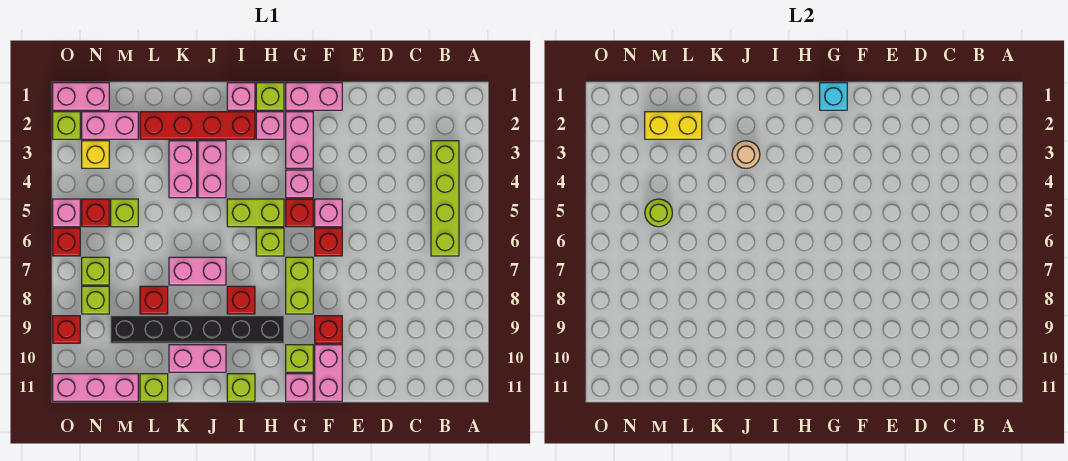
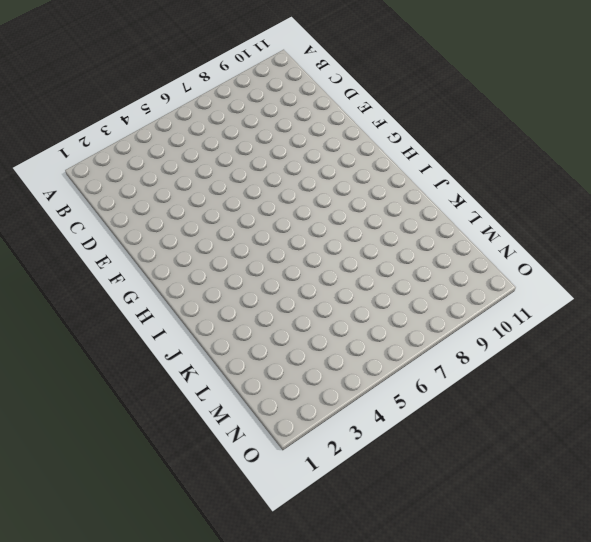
none -> lime brick B3:B6 level 1
none -> pink brick F1:G1 level 1
none -> pink brick F5 level 1
none -> red brick F6 level 1

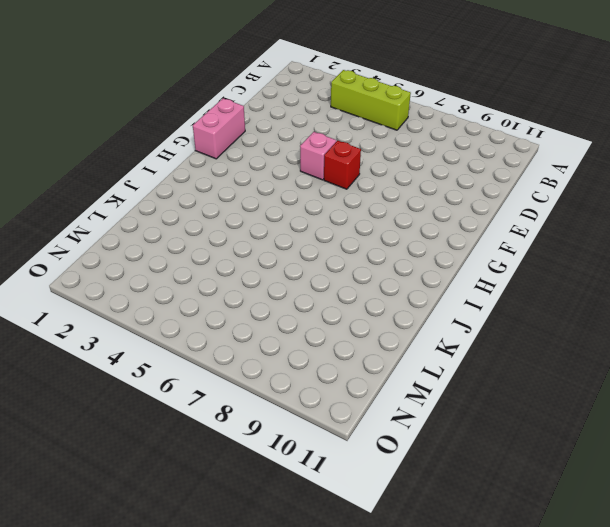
lime brick B4:B6 level 1 -> lime brick B3:B6 level 1
none -> red brick F9 level 1
none -> pink brick F10:F11 level 1
none -> pink brick G2:G3 level 1
none -> pink brick G4 level 1

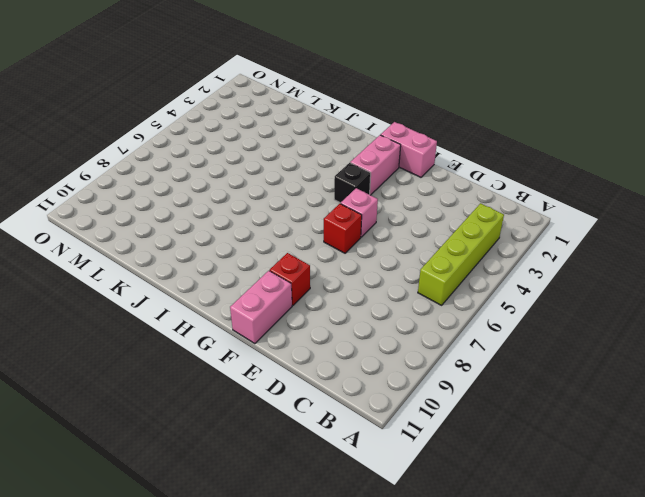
black brick G4 level 1 -> pink brick G4 level 1
none -> red brick G5 level 1
none -> lime brick G7:G8 level 1
none -> lime brick G10 level 1
none -> pink brick G11 level 1

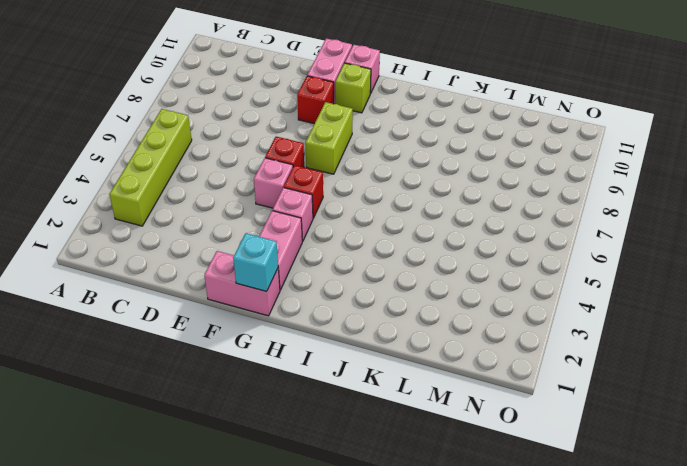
none -> lime brick H1 level 1
none -> pink brick H2 level 1
none -> lime brick H5:I5 level 1
none -> lime brick H6 level 1

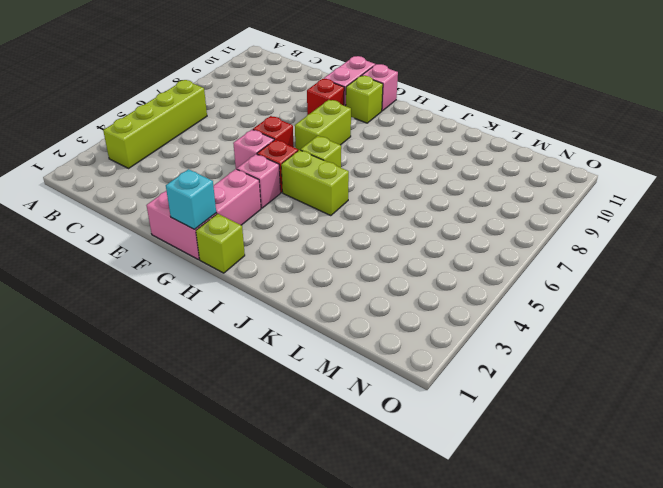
none -> pink brick H2 level 1
none -> black brick H9:M9 level 1
none -> pink brick I1 level 1
none -> red brick I2:L2 level 1

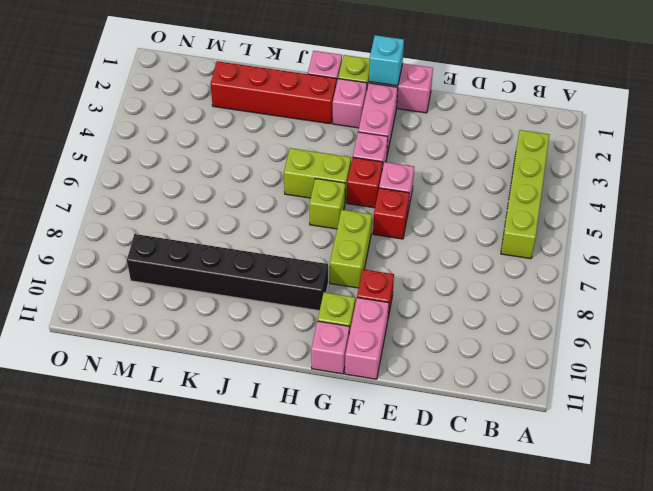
none -> red brick I8 level 1
none -> lime brick I11 level 1
none -> pink brick J3:J4 level 1
none -> pink brick J7:K7 level 1

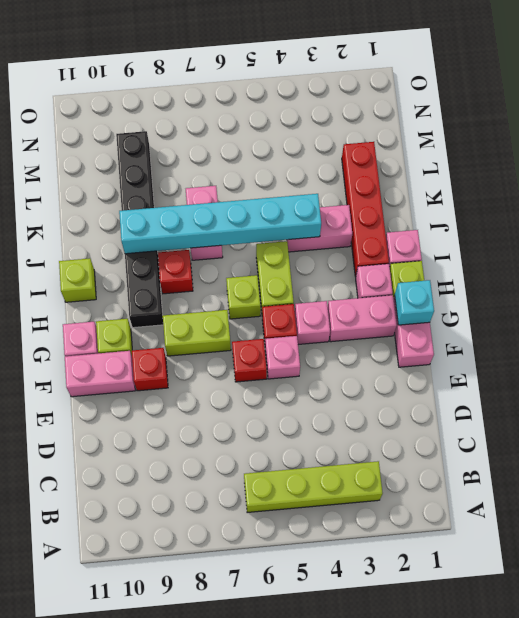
cyan brick J4:J9 level 2 -> none
none -> pink brick J10:K10 level 1
none -> pink brick K3:K4 level 1
none -> red brick L8 level 1
none -> lime brick L11 level 1

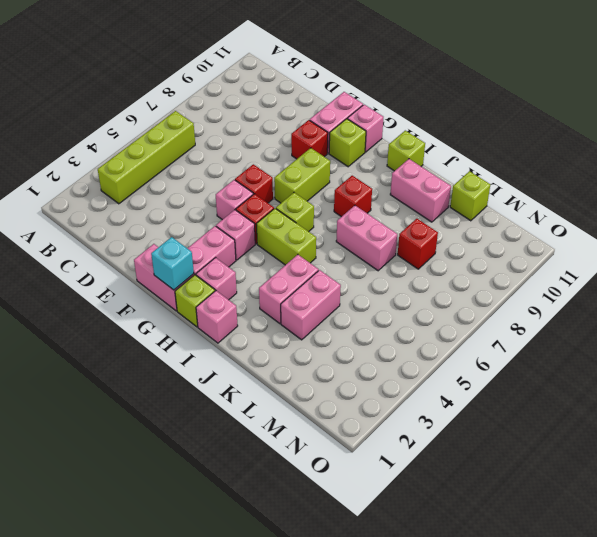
none -> black brick H9:M9 level 1
none -> red brick I2:L2 level 1
none -> pink brick M2:N2 level 1
none -> lime brick M5 level 1

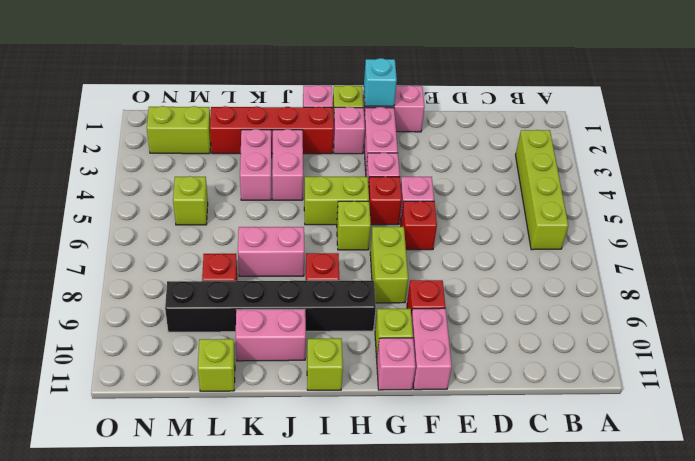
lime brick M2:N2 level 1 -> pink brick M2:N2 level 1
none -> pink brick M11:O11 level 1
none -> pink brick N1:O1 level 1
none -> yellow brick N3 level 1
none -> red brick N5 level 1

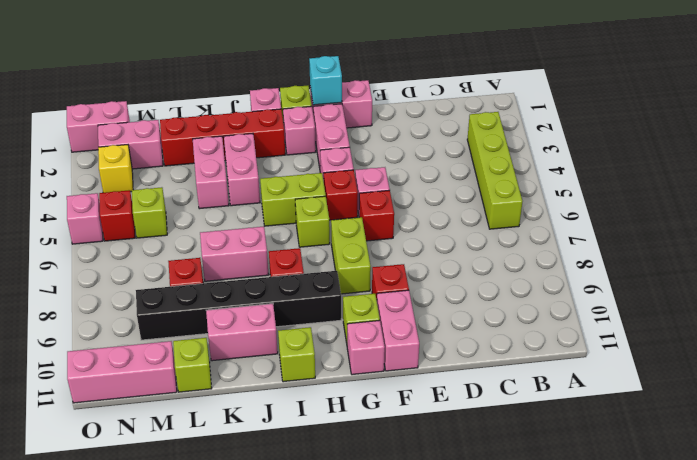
none -> lime brick N7 level 1
none -> lime brick N8 level 1
none -> lime brick O2 level 1
none -> red brick O6 level 1

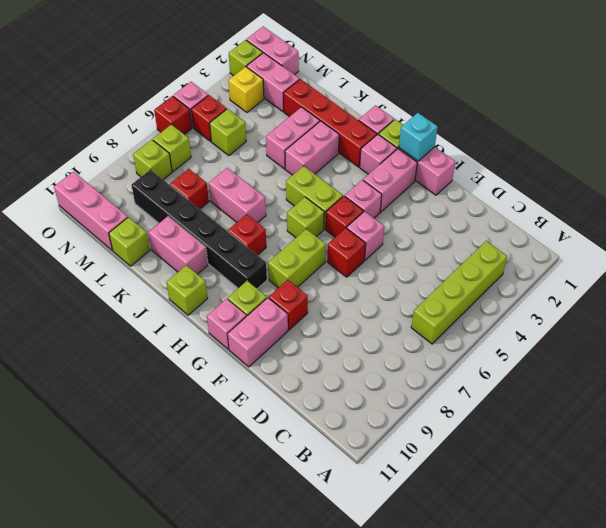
none -> red brick O9 level 1
none -> tan round brick J3 level 2
none -> yellow brick L2:M2 level 2
none -> lime round brick M5 level 2

